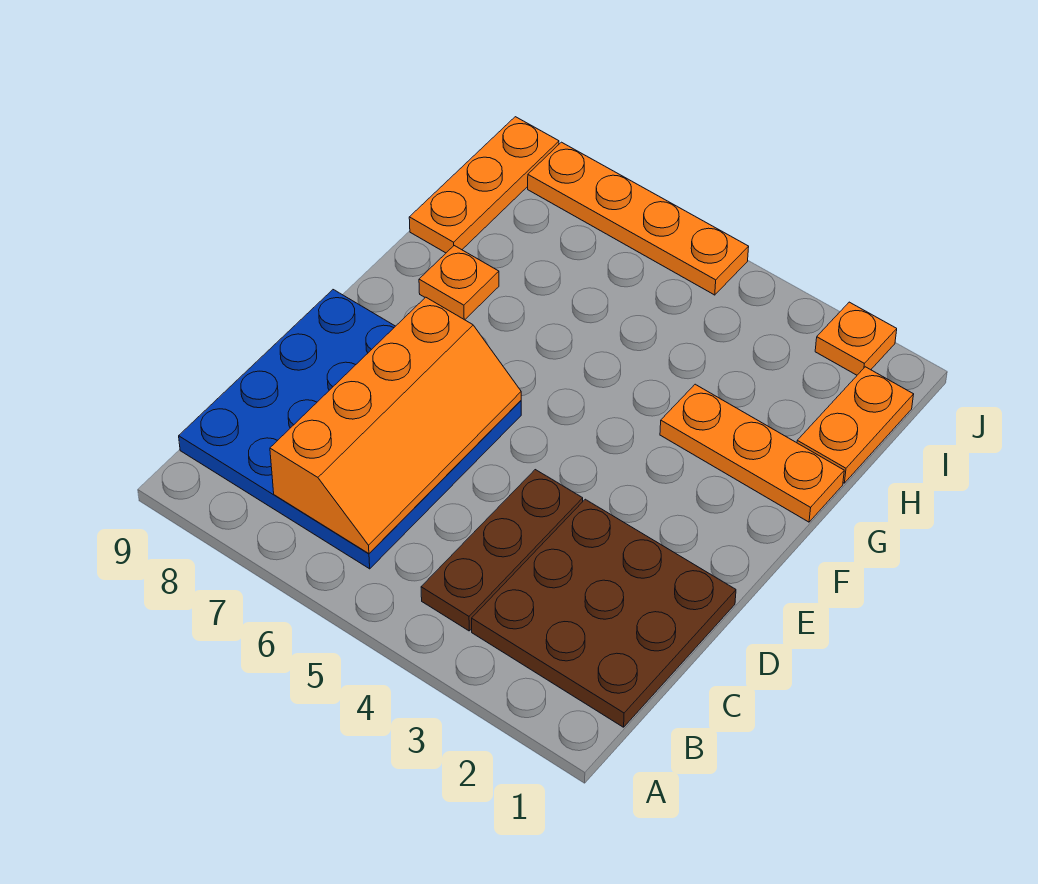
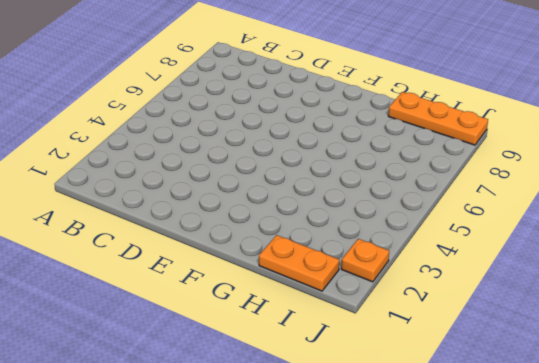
none -> brown plate B1:D3 level 1
none -> brown plate B4:D4 level 1

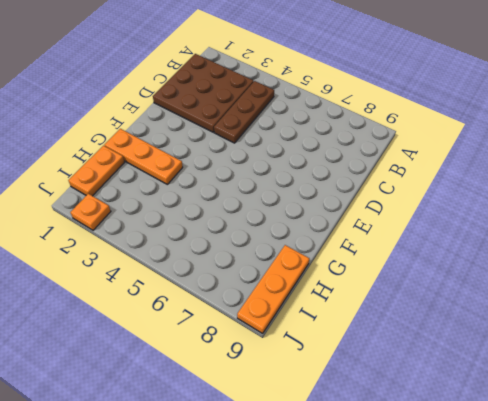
none -> blue plate B6:E9 level 1
none -> orange plate G8 level 1

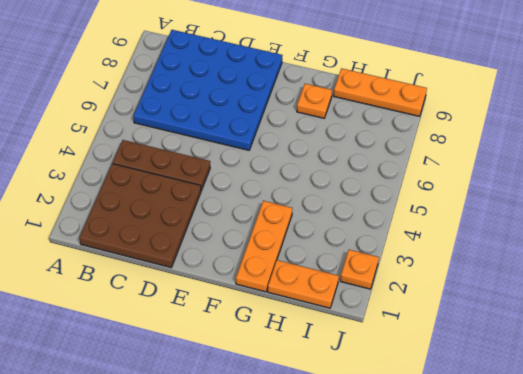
none -> orange plate J5:J8 level 1
none -> orange slope B6:E7 level 2 top 7

